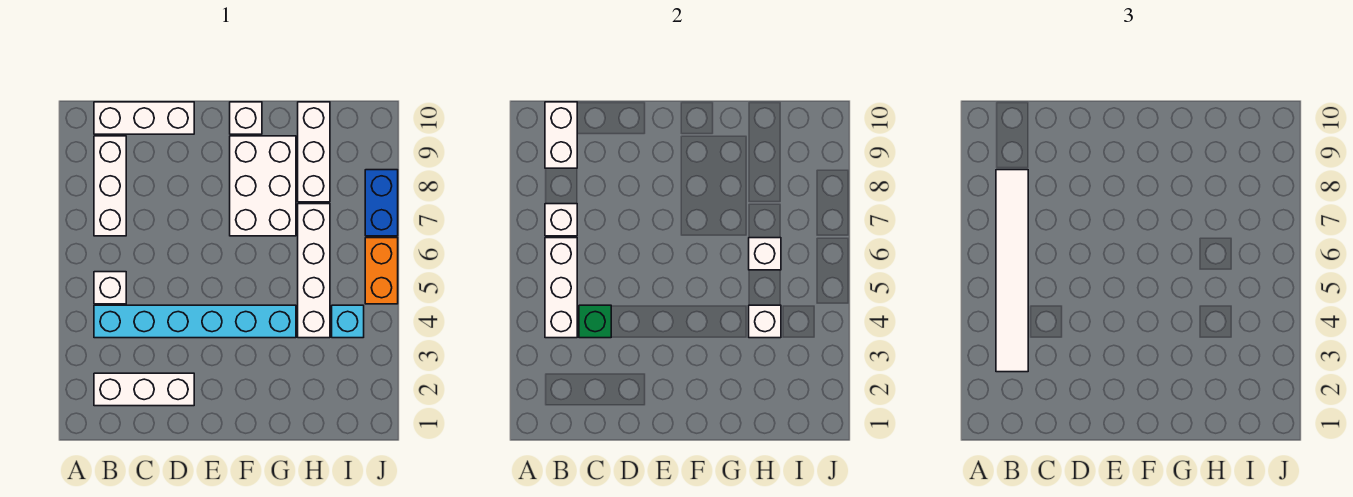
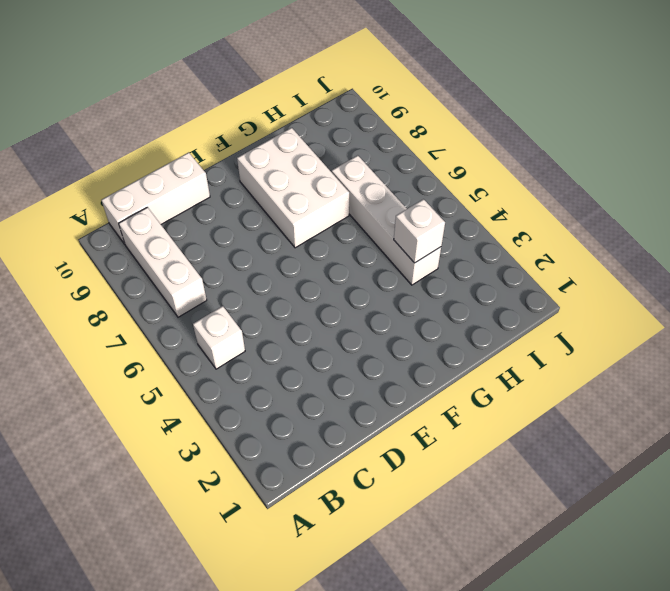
none -> white brick B2:D2 level 1
none -> cyan brick B4:G4 level 1
none -> white brick F10 level 1

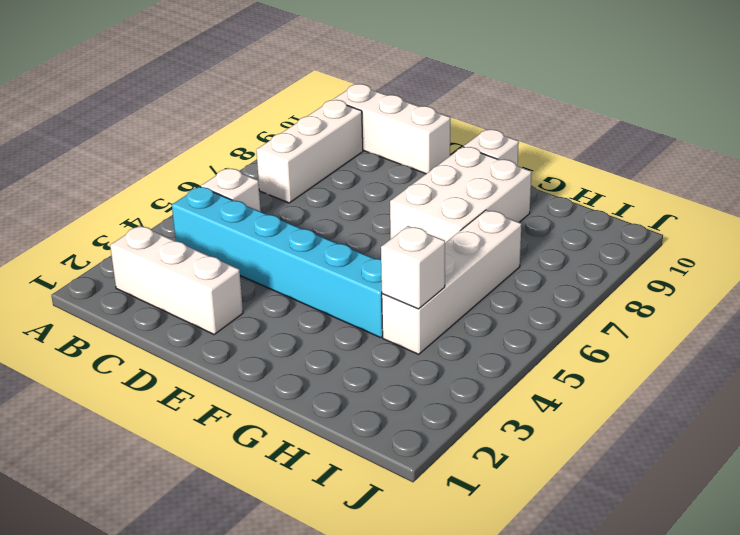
none -> white brick H8:H10 level 1
none -> cyan brick I4 level 1
none -> orange brick J5:J6 level 1

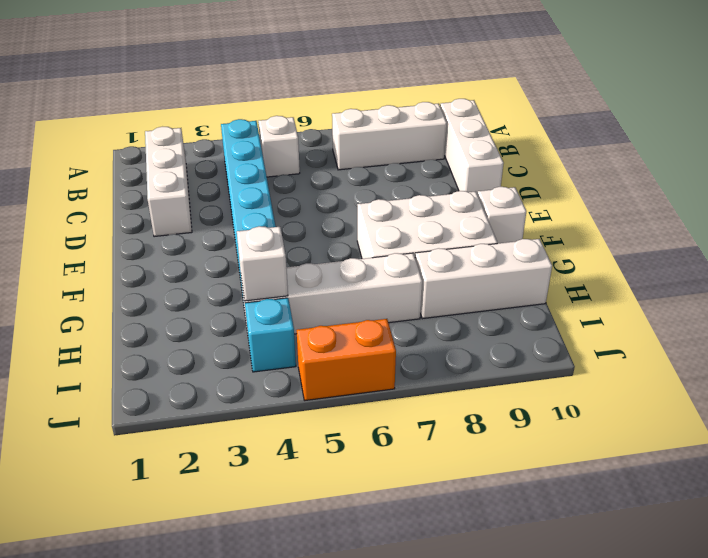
none -> blue brick J7:J8 level 1
none -> white brick B4:B6 level 2
none -> white brick B7 level 2

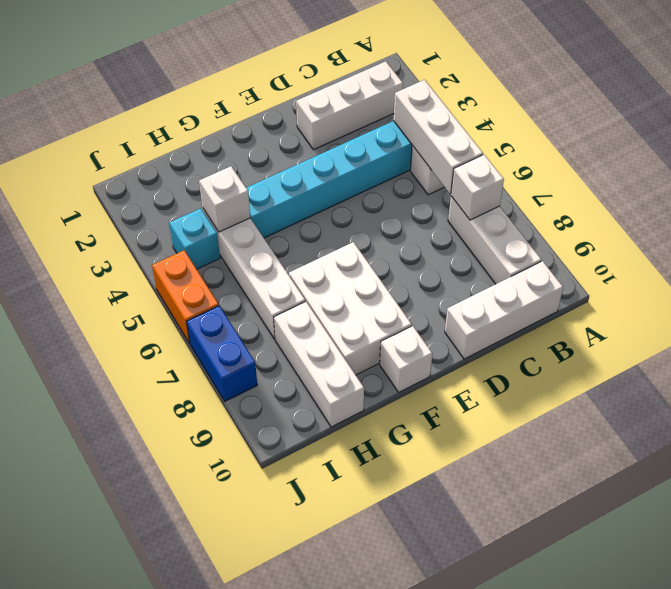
none -> white brick B9:B10 level 2
none -> green brick C4 level 2
none -> white brick H6 level 2

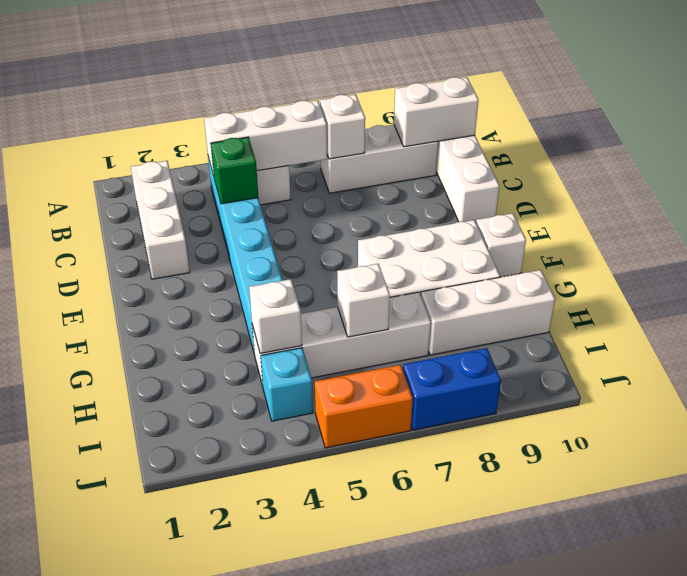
none -> white tile B3:B8 level 3

